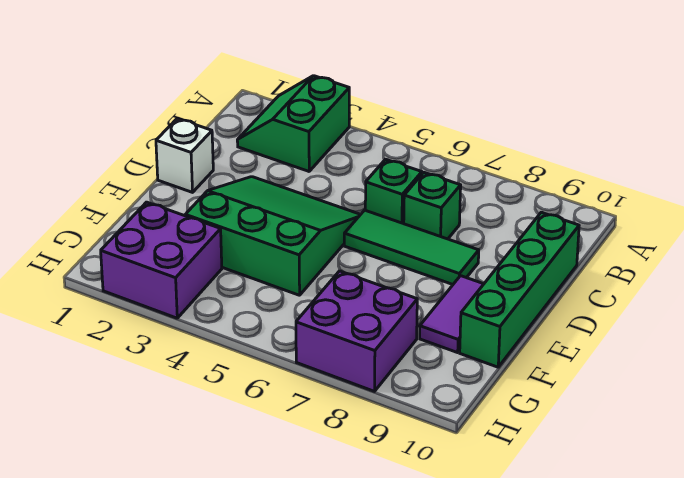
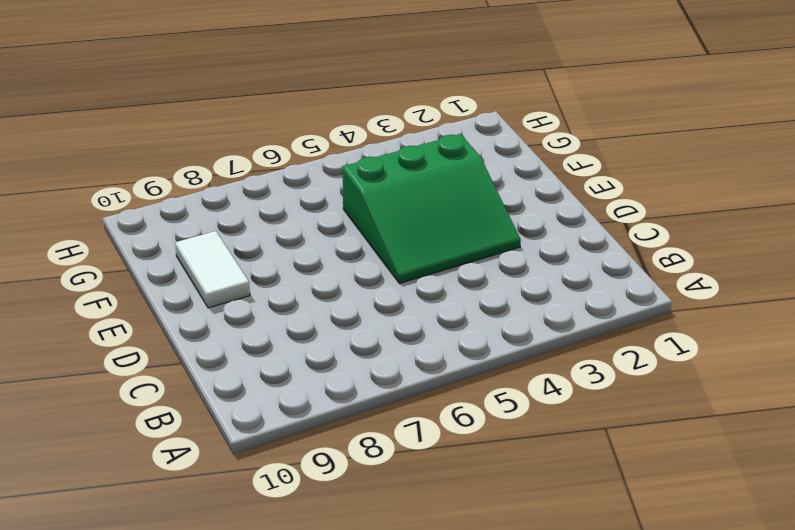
white tile E9:F9 level 1 -> purple tile E9:F9 level 1
none -> green slope A2:B3 level 1 top 3
none -> green brick C6 level 1

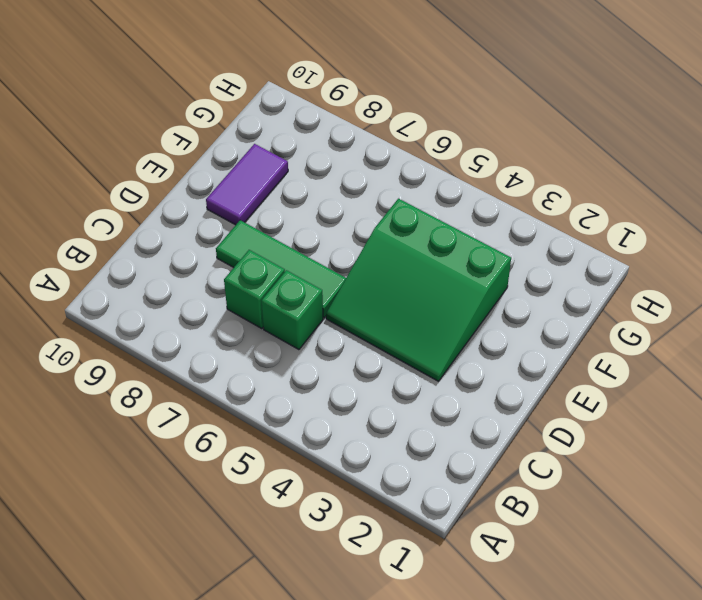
none -> green slope A2:B3 level 1 top 3
none -> green brick C10:F10 level 1

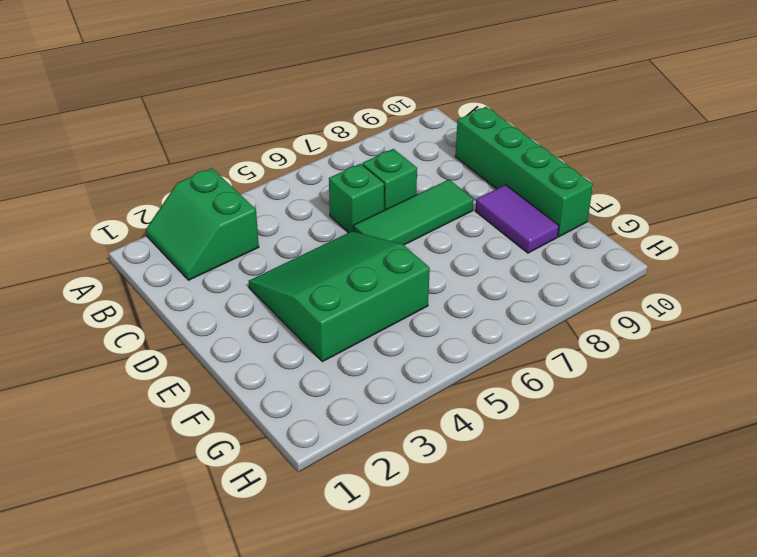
none -> white brick D1 level 1
none -> purple brick G2:H3 level 1

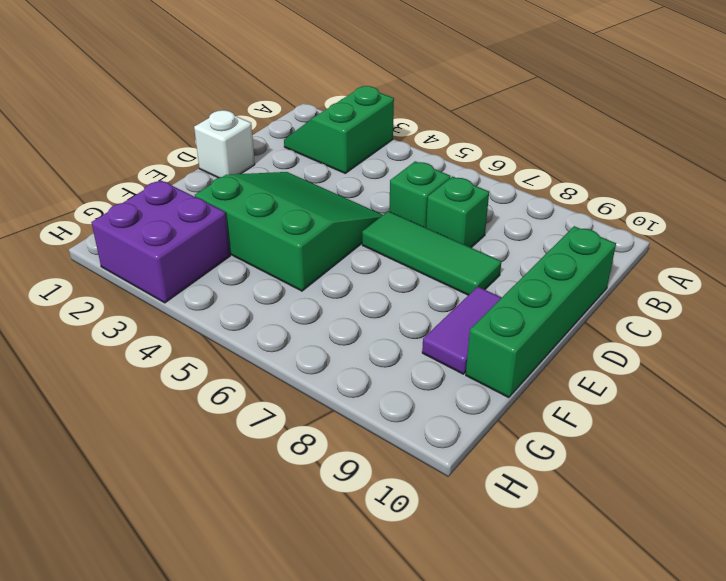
none -> purple brick G7:H8 level 1

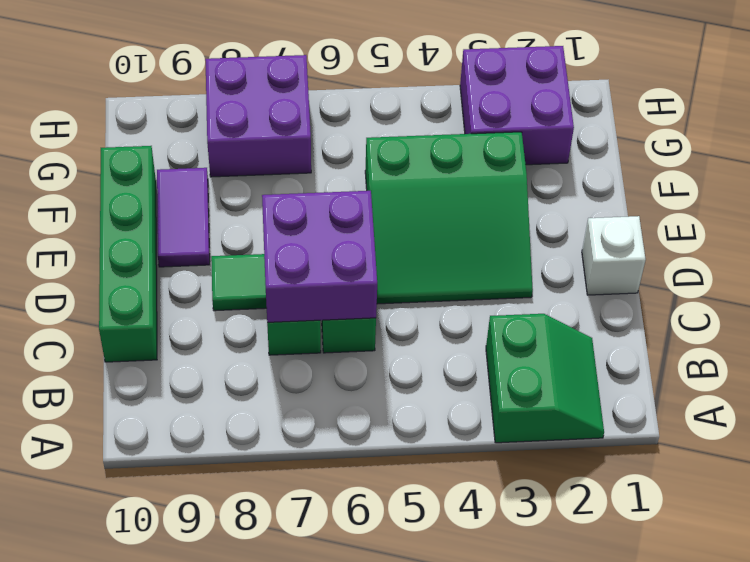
purple brick C6:D7 level 2 -> none

